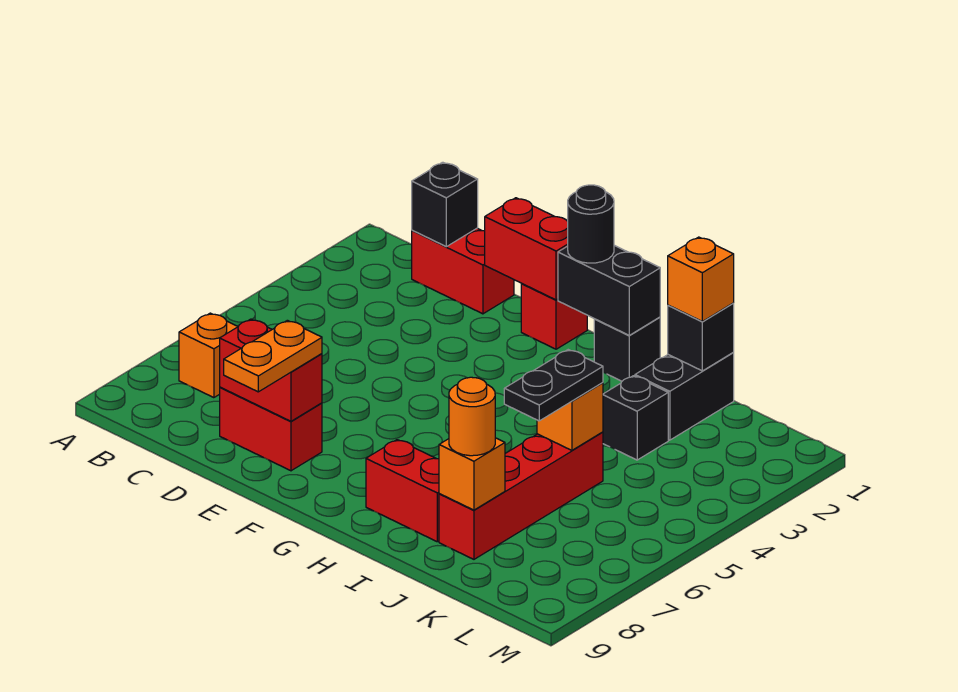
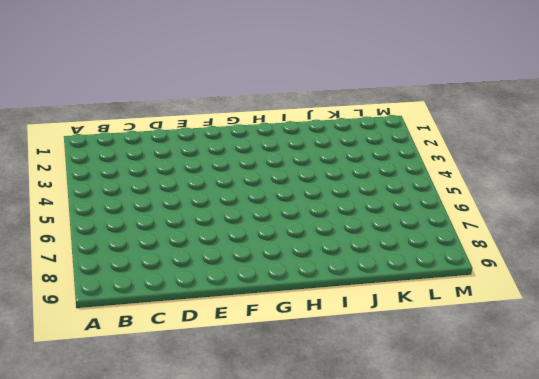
none -> orange brick B7 level 1
none -> red brick C1:D1 level 1
none -> red brick D8:E8 level 1

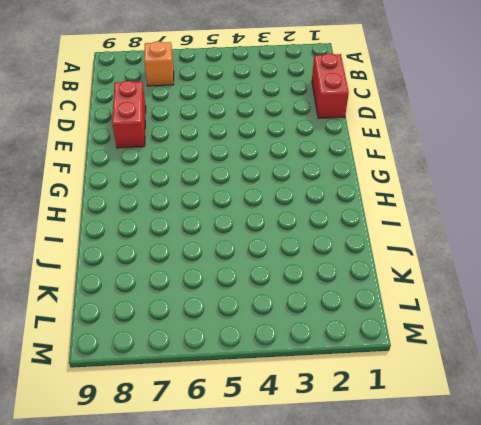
none -> red brick F1 level 1
none -> black brick H1 level 1
none -> red brick H8:I8 level 1

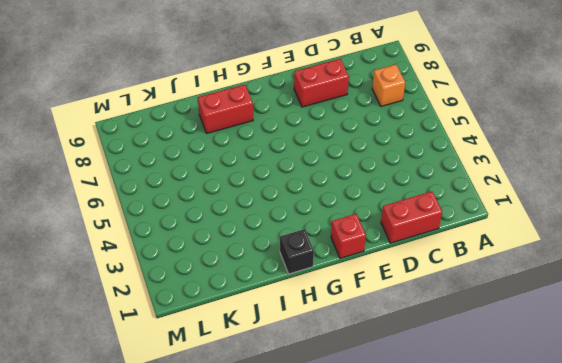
none -> black brick J1:J2 level 1
none -> black brick J3 level 1
none -> red brick J5:J8 level 1

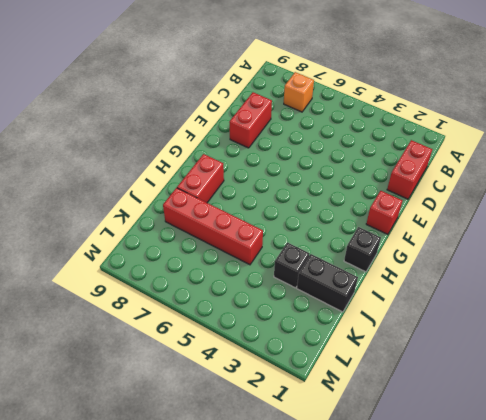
none -> black brick C1 level 2
none -> red brick D8:E8 level 2
none -> red brick E1:F1 level 2

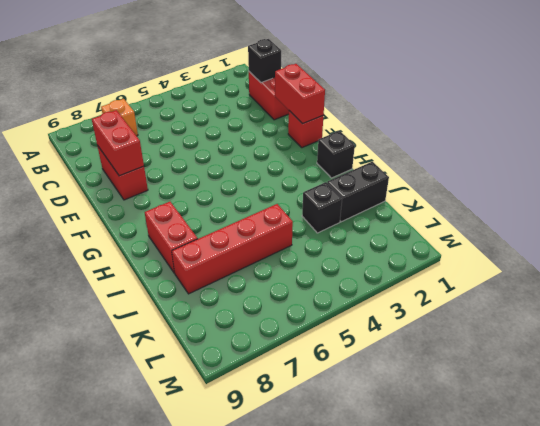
none -> black brick G1:H1 level 2
none -> black brick J1 level 2
none -> orange brick J5 level 2

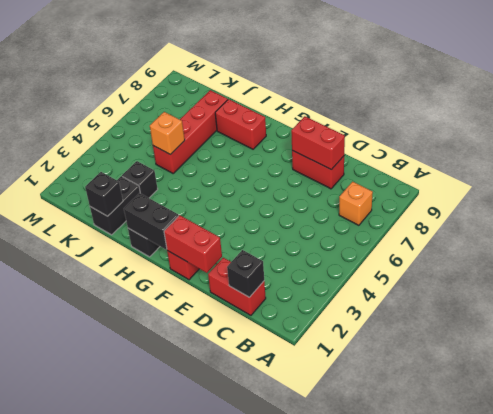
none -> orange brick J8 level 2
none -> orange plate E8:E9 level 3
none -> black round brick G1 level 3

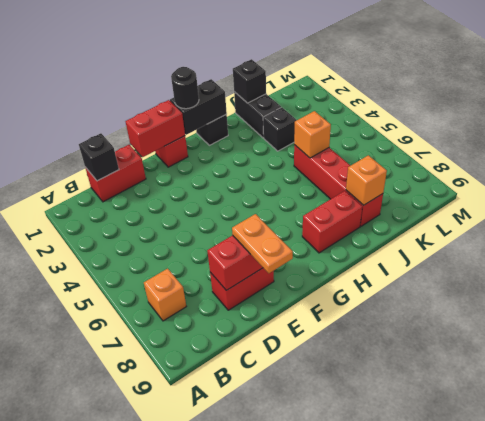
none -> orange brick J1 level 3
none -> black plate J5:J6 level 3
none -> orange round brick J8 level 3

